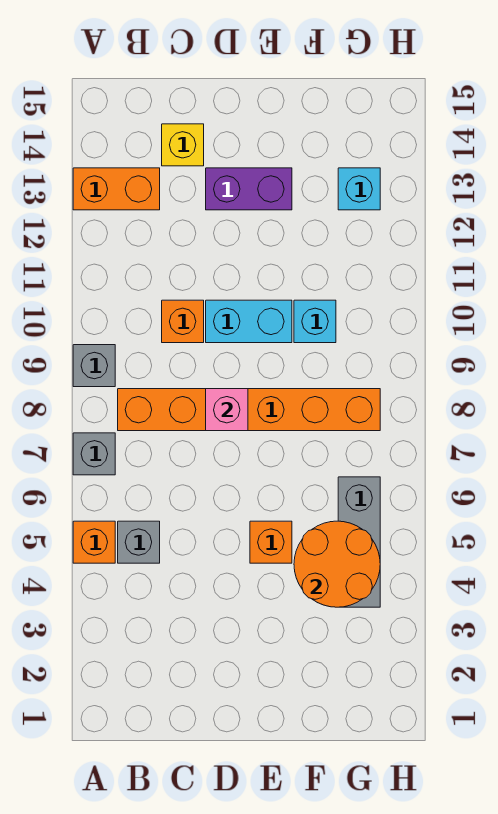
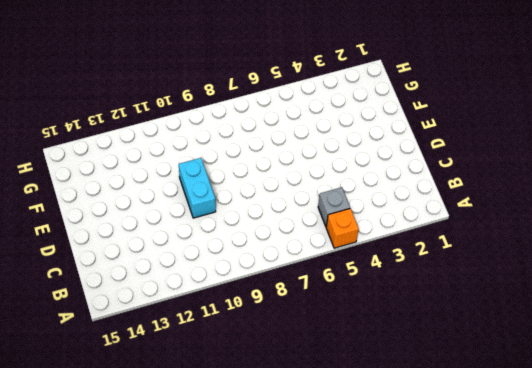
none -> grey brick A7 level 1
none -> grey brick A9 level 1
none -> orange brick A13:B13 level 1

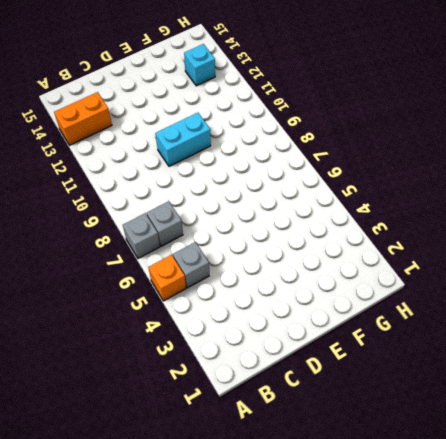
grey brick B7 level 1 -> grey brick A9 level 1
none -> orange brick B8:G8 level 1
none -> orange brick C10 level 1
none -> yellow brick C14 level 1

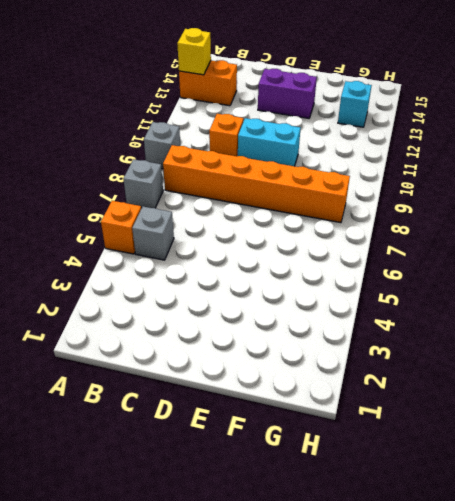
yellow brick A13 level 2 -> yellow brick C14 level 1
none -> orange brick E5 level 1
none -> cyan brick F10 level 1
none -> grey brick G4:G6 level 1

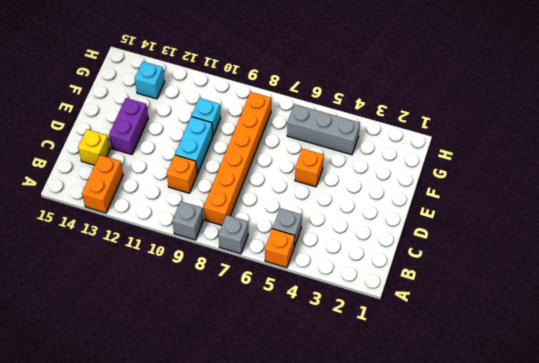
none -> pink brick D8 level 2
none -> orange round brick F4:G5 level 2

